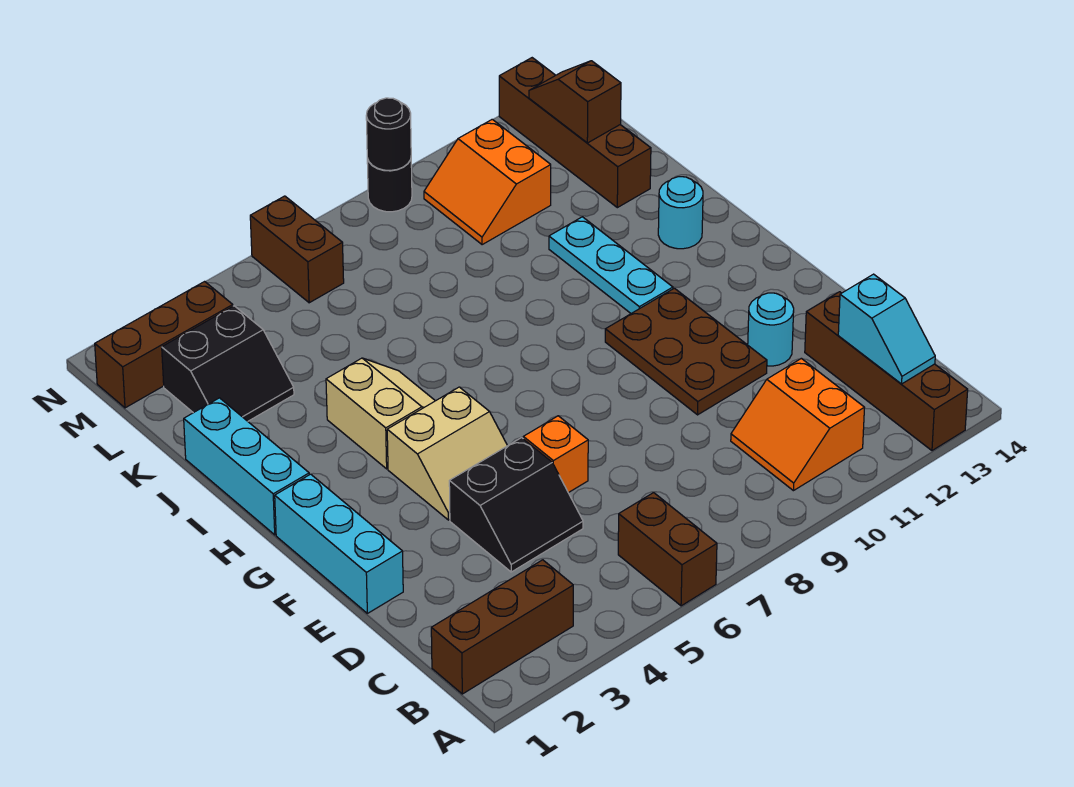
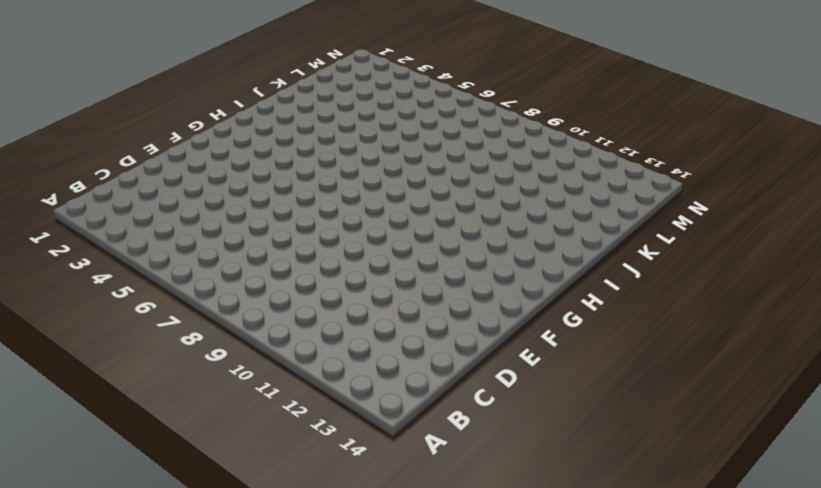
none -> brown brick A6:B6 level 1
none -> brown brick A13:D13 level 1
none -> brown brick B1:B3 level 1

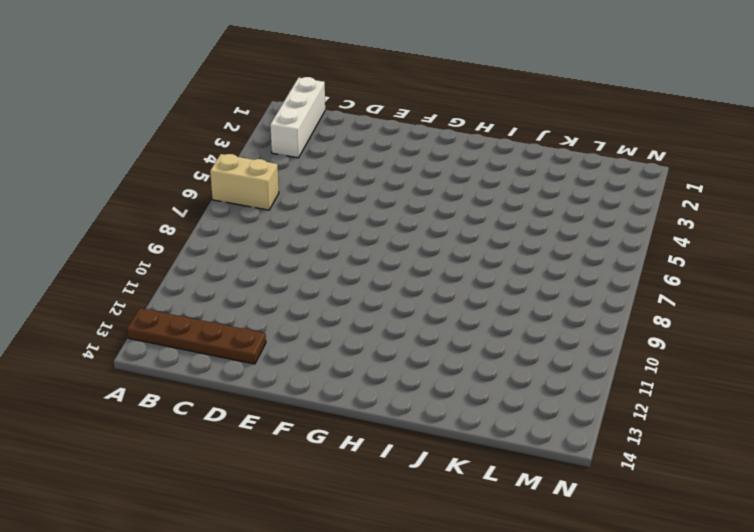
tan brick A6:B6 level 1 -> brown brick A6:B6 level 1
brown plate A13:D13 level 1 -> brown brick A13:D13 level 1
white brick B1:B3 level 1 -> brown brick B1:B3 level 1
none -> orange slope B10:C11 level 1 top 11
none -> black slope D4:E5 level 1 top E
none -> cyan brick E1:G1 level 1

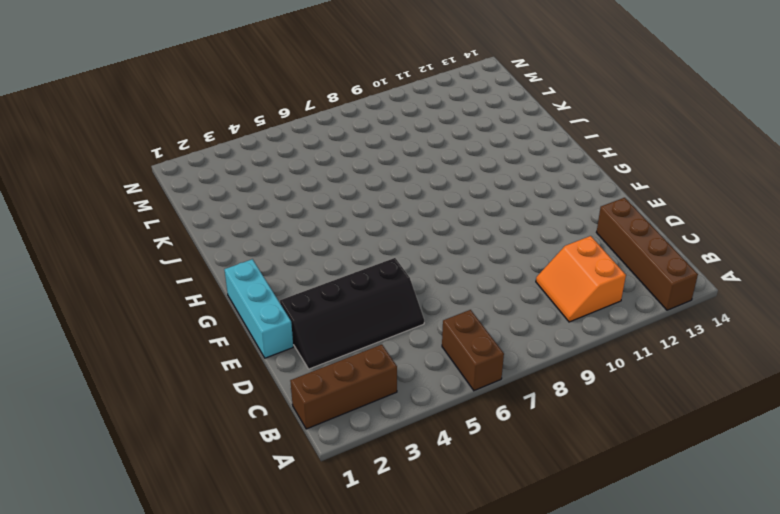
black slope D2:E5 level 1 top E -> black slope D4:E5 level 1 top E
none -> orange brick E6 level 1
none -> brown plate E10:G11 level 1
none -> cyan round brick E12 level 1

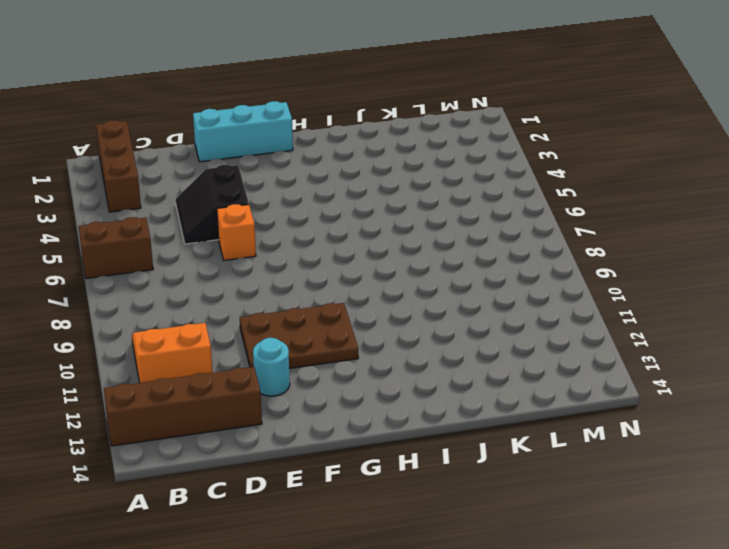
none -> tan slope F4:G5 level 1 top G
none -> cyan brick H1:J1 level 1
none -> tan slope H4:I5 level 1 top 4

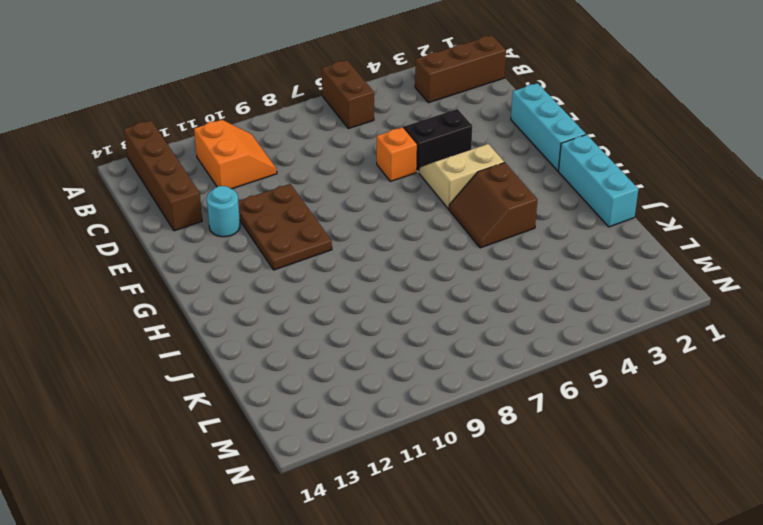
brown slope H4:I5 level 1 top 4 -> tan slope H4:I5 level 1 top 4
none -> cyan plate H11:J11 level 1
none -> cyan round brick I13 level 1
none -> black slope K2:L3 level 1 top L

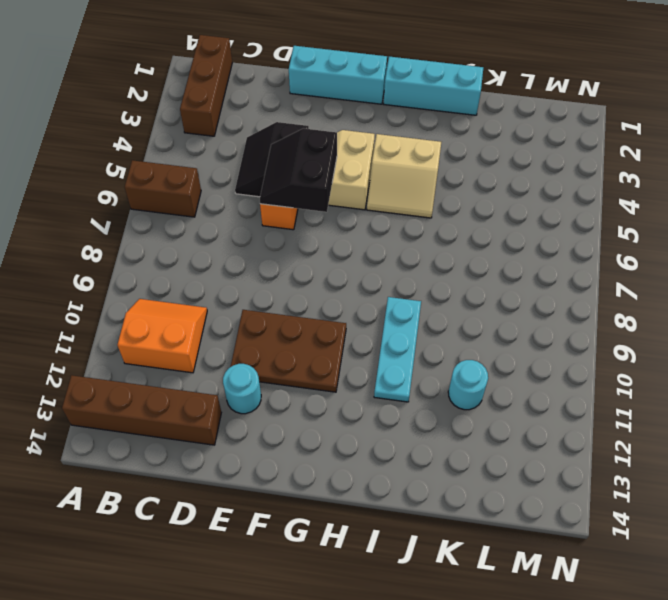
black slope E5:F6 level 2 top F -> black slope K2:L3 level 1 top L
cyan plate I9:I11 level 1 -> cyan plate H11:J11 level 1
cyan round brick K11 level 1 -> cyan round brick I13 level 1
none -> brown brick K13:N13 level 1
none -> orange slope L10:M11 level 1 top 11
none -> brown brick M1:M3 level 1

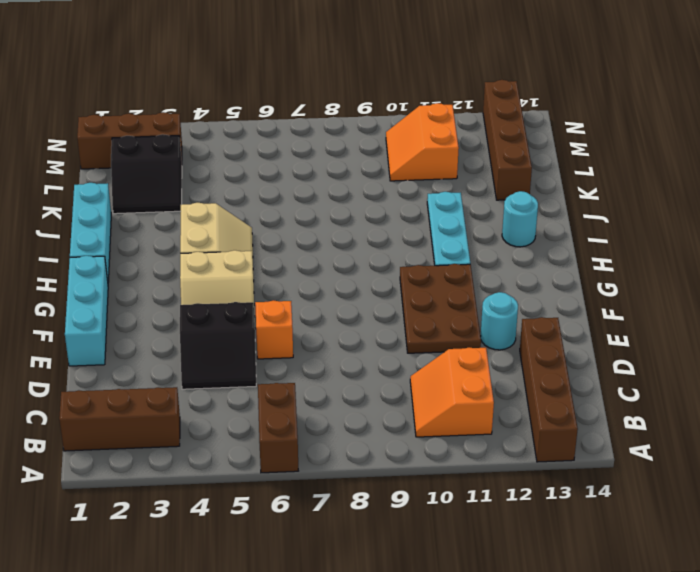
none -> brown brick M6:N6 level 1
none -> black round brick N9 level 1
none -> cyan slope B13:C13 level 2 top C

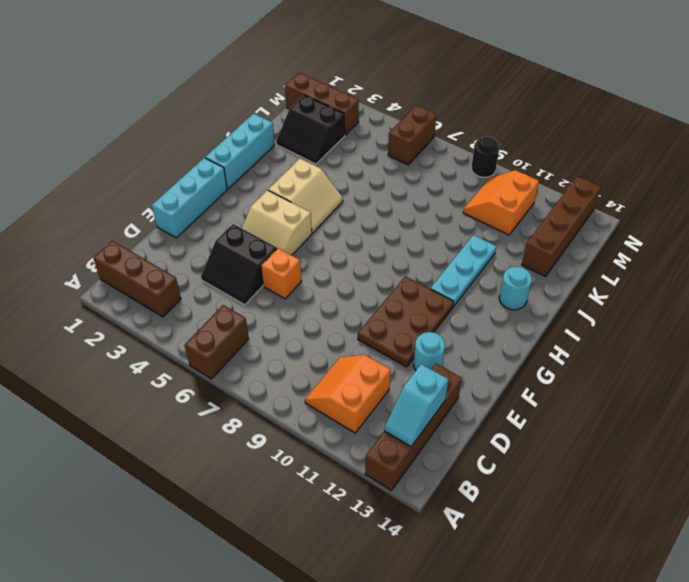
none -> brown slope L13:M13 level 2 top L
none -> black round brick N9 level 2

